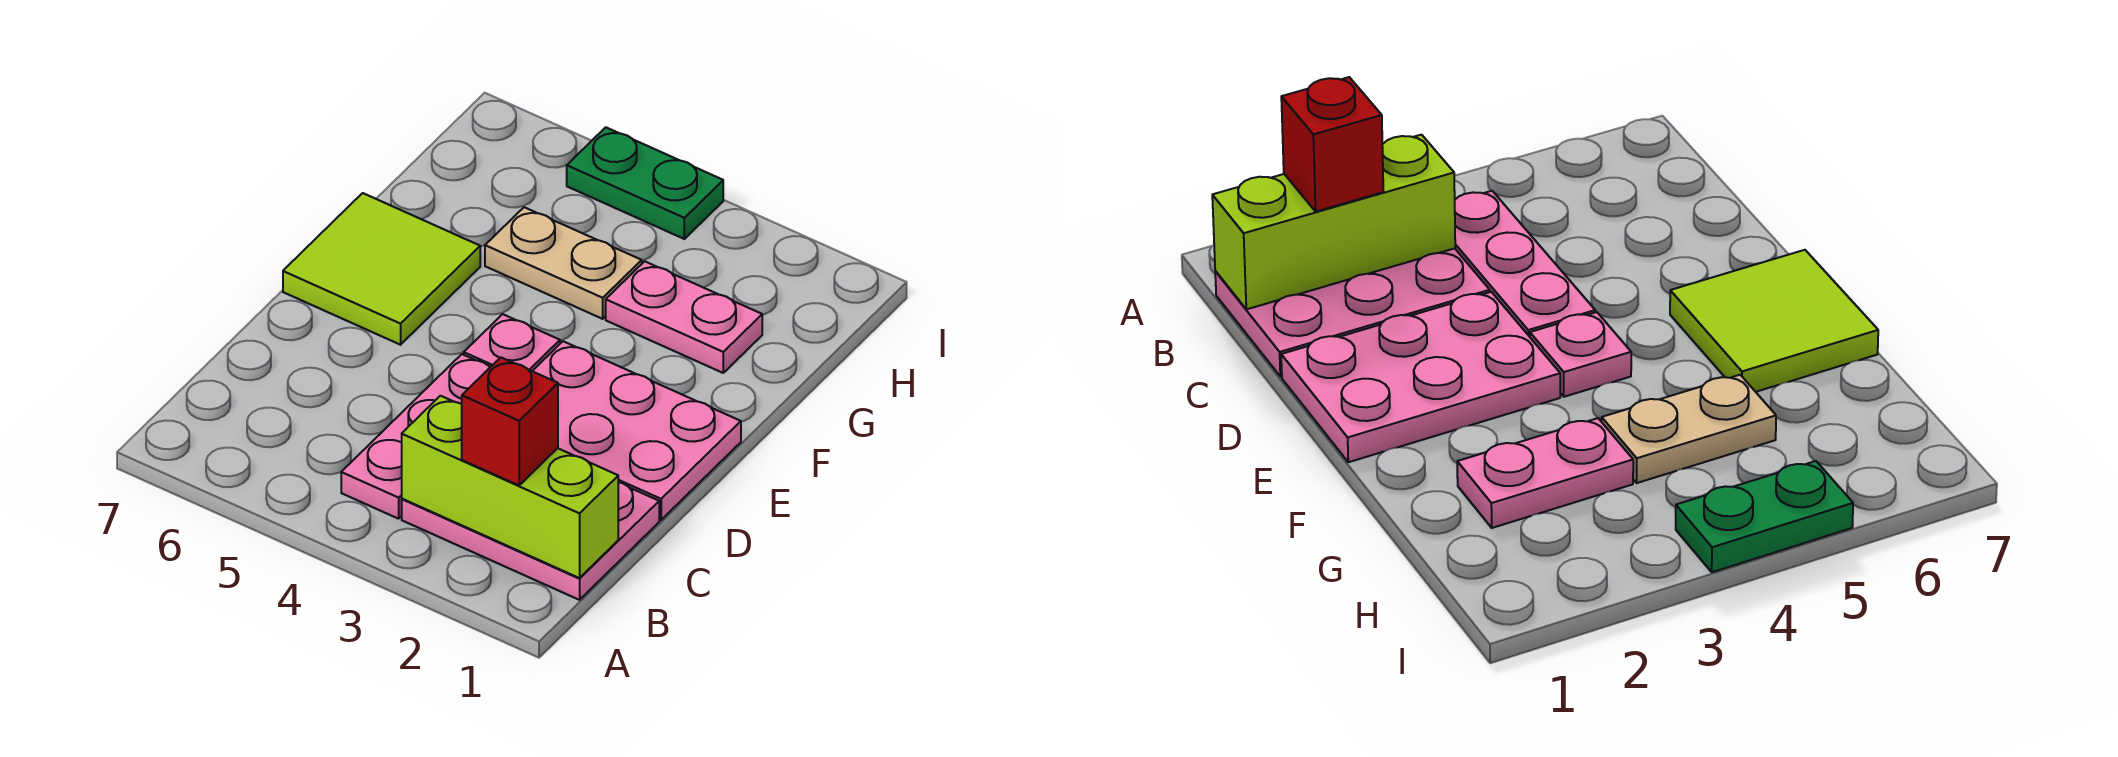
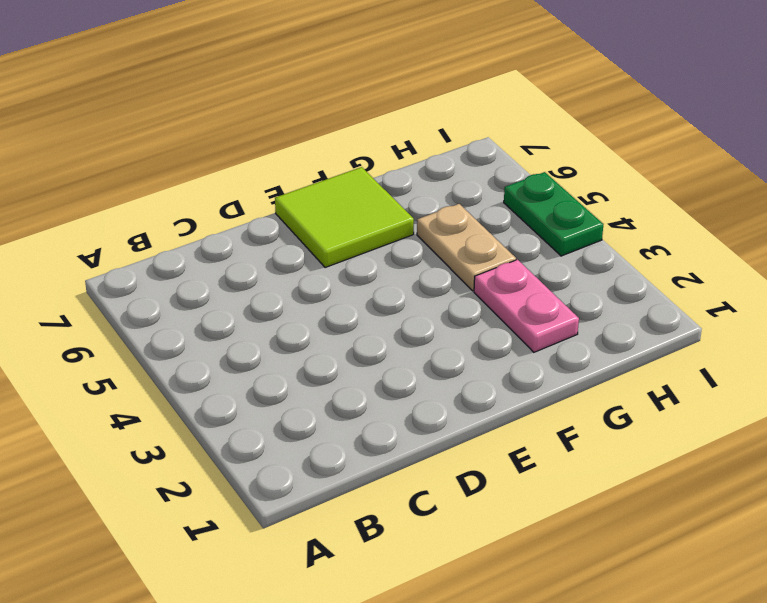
none -> pink plate B1:C3 level 1
none -> pink plate B4:D4 level 1

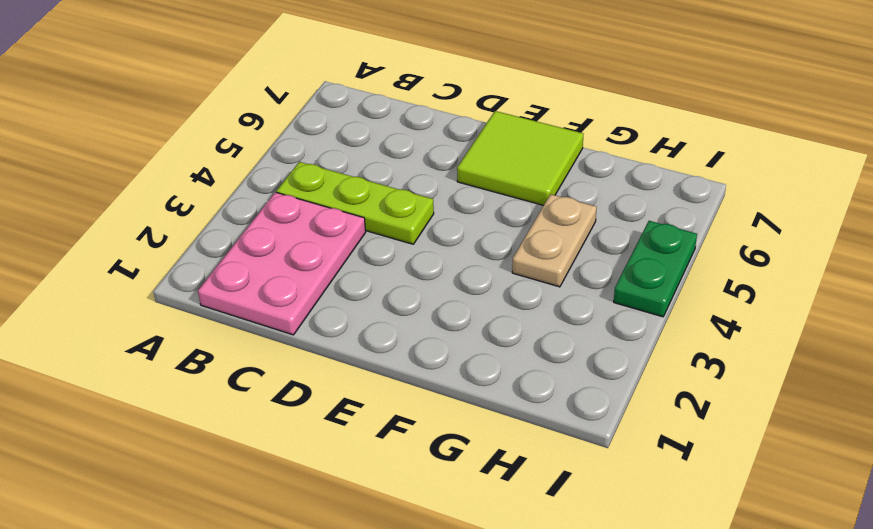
lime plate B4:D4 level 1 -> pink plate B4:D4 level 1
none -> pink plate D1:E3 level 1
none -> pink plate E4 level 1

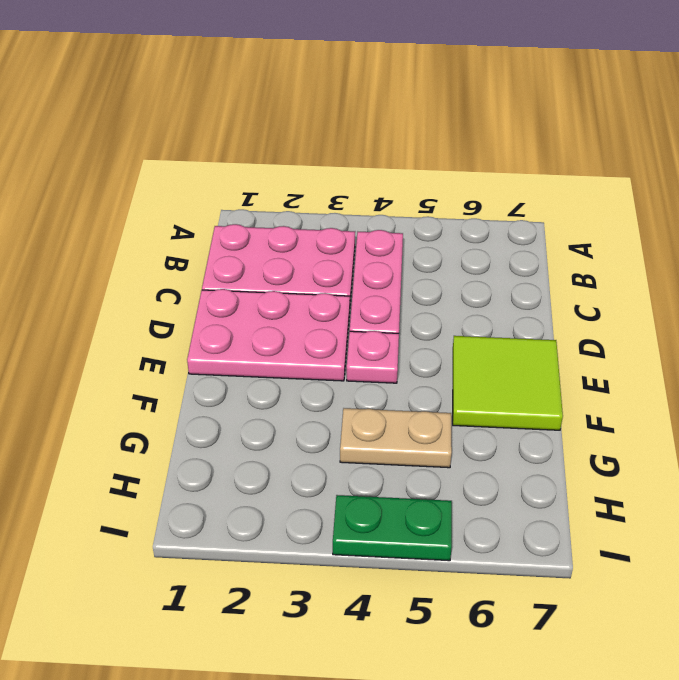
none -> pink plate G2:G3 level 1
none -> lime brick B1:B3 level 2

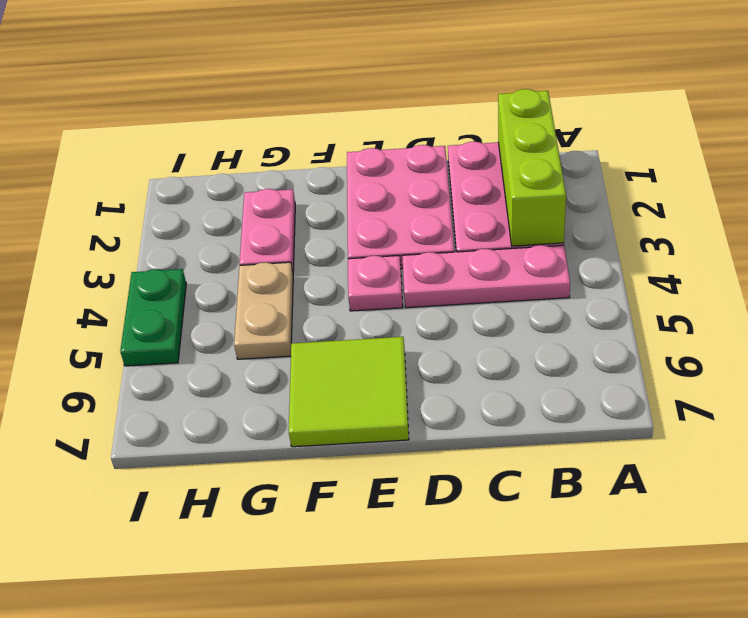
none -> red brick B2 level 3

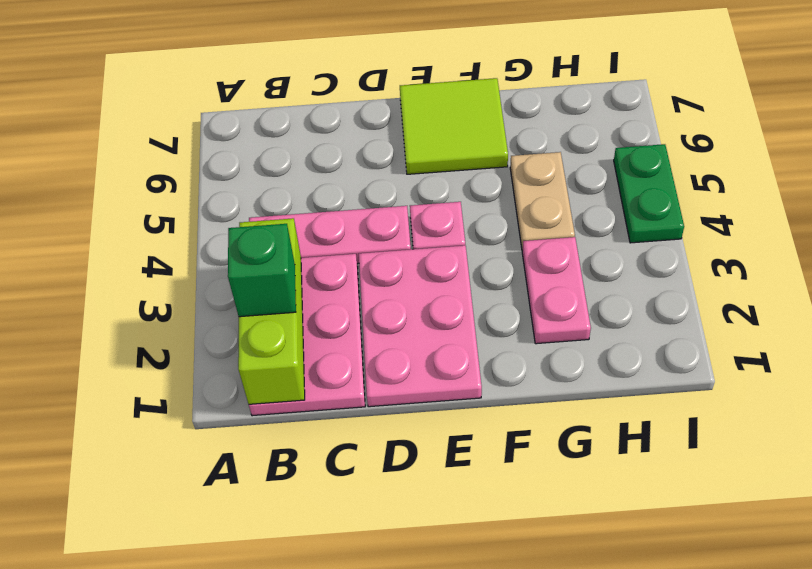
green brick B2 level 3 -> red brick B2 level 3

